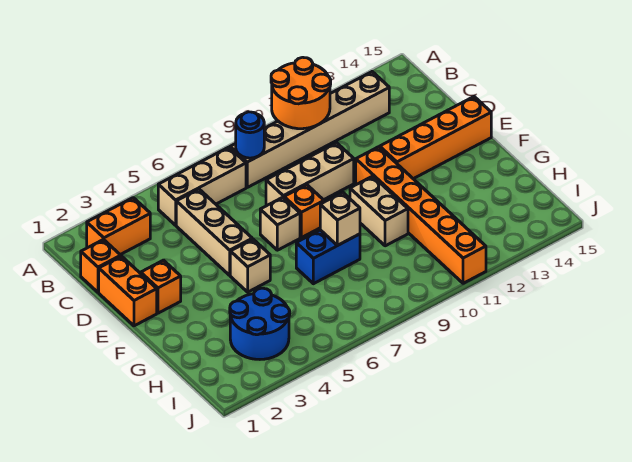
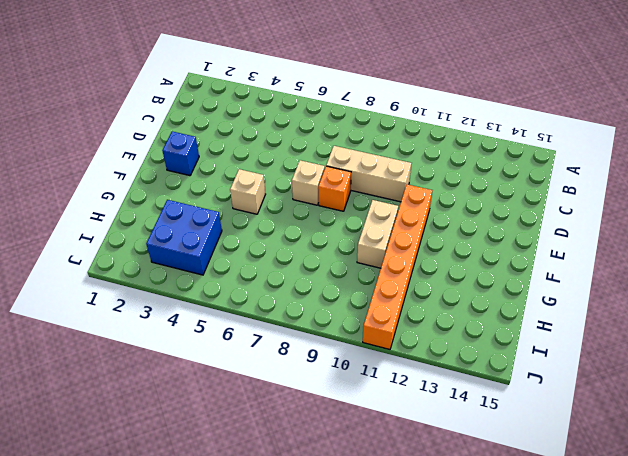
blue brick E2 level 1 -> orange brick E2 level 1
blue brick H3:I4 level 1 -> blue round brick H3:I4 level 1
none -> orange brick B2:B3 level 1
none -> tan brick B5:B7 level 1
none -> tan brick B8:B13 level 1

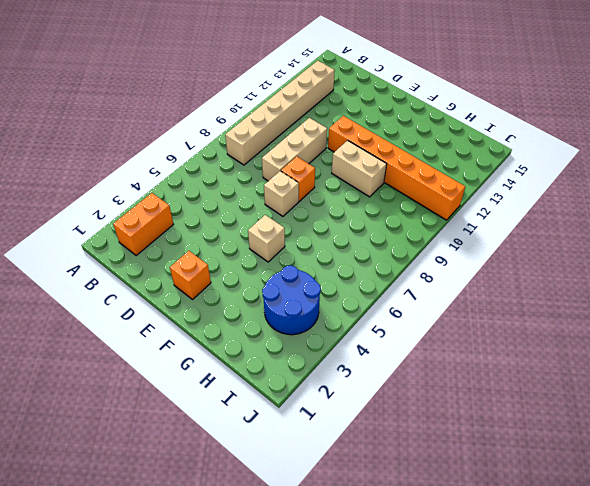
none -> tan brick B5:B7 level 1
none -> orange brick C1 level 1
none -> tan brick C5:E5 level 1

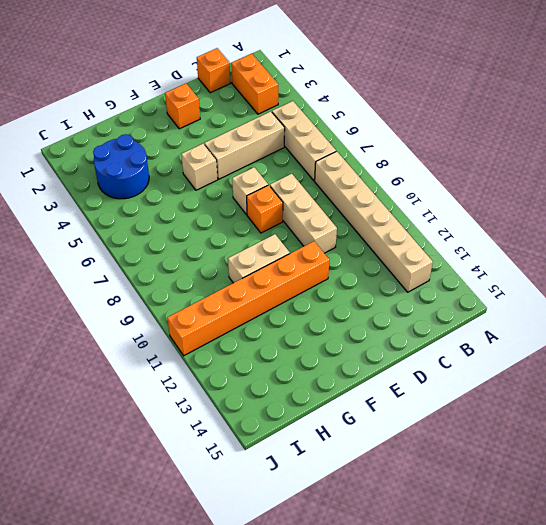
none -> orange brick D1:E1 level 1
none -> orange brick E12:E15 level 1
none -> blue brick G7:G8 level 1

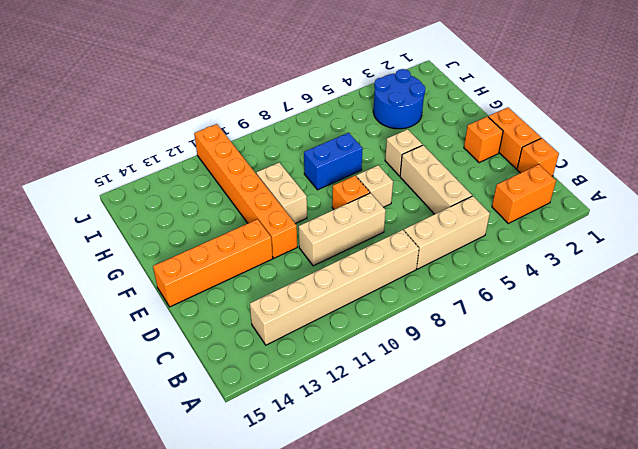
none -> orange round brick A10:B11 level 2
none -> blue round brick B8 level 2
none -> tan brick G8 level 2

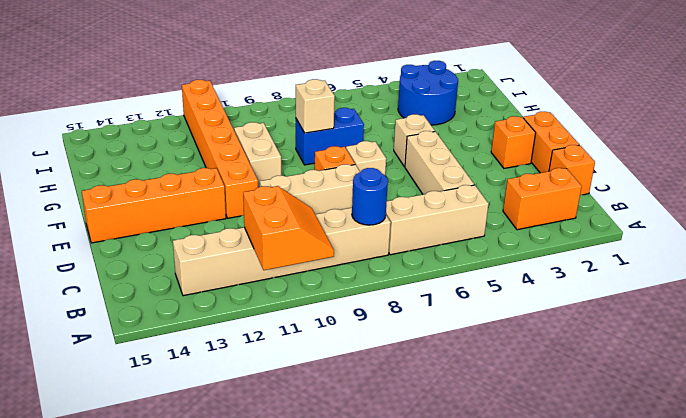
orange slope A10:B11 level 2 top 11 -> orange round brick A10:B11 level 2

